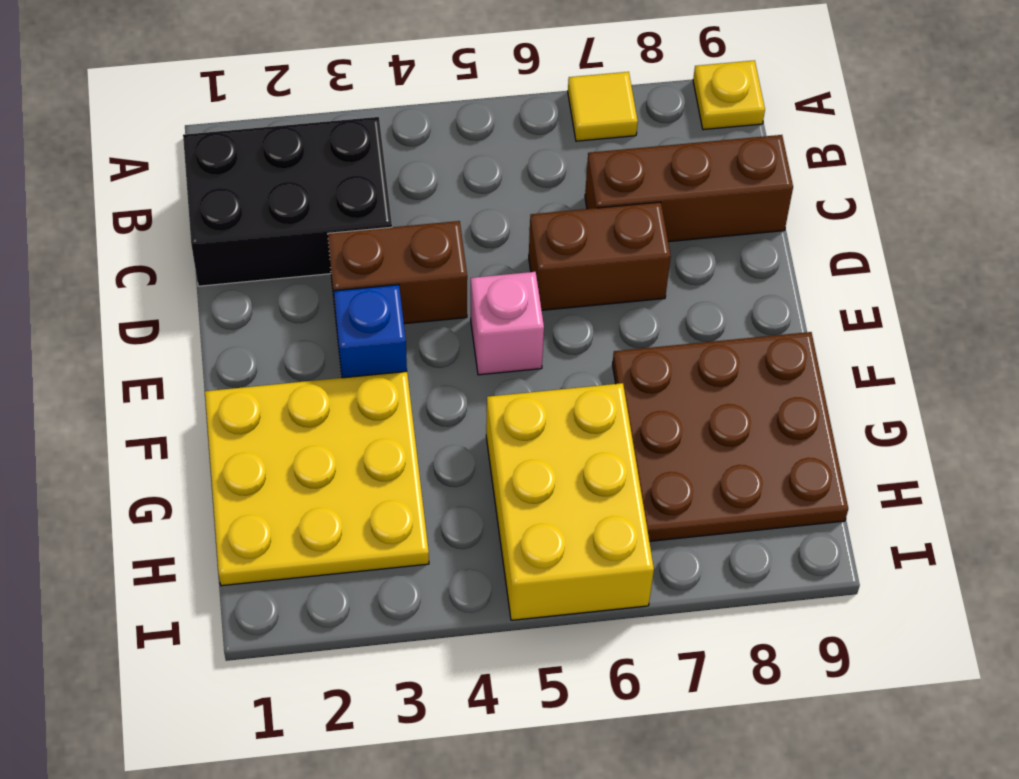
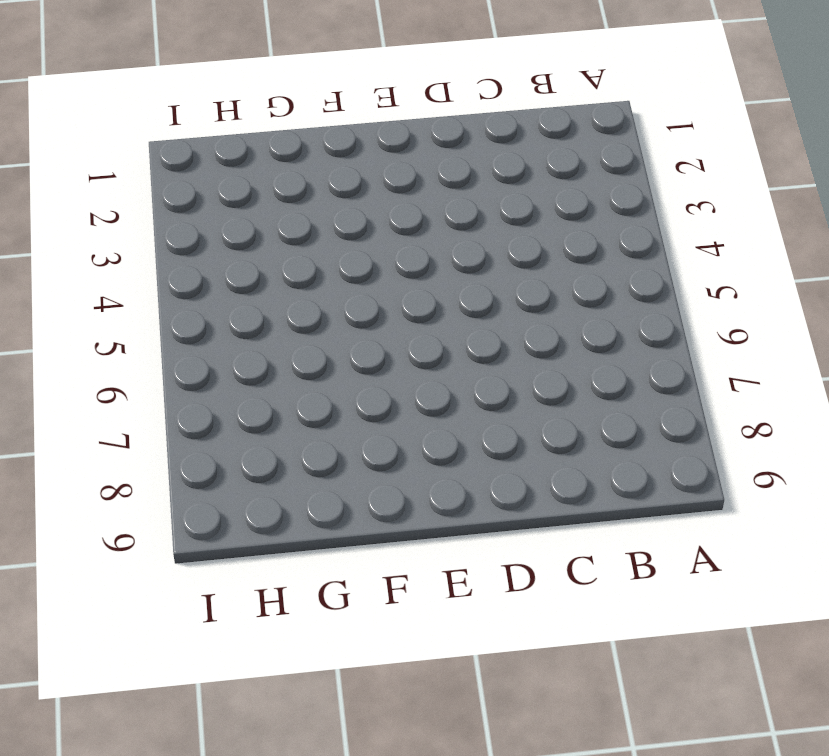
none -> yellow tile A7 level 1
none -> yellow plate A9 level 1

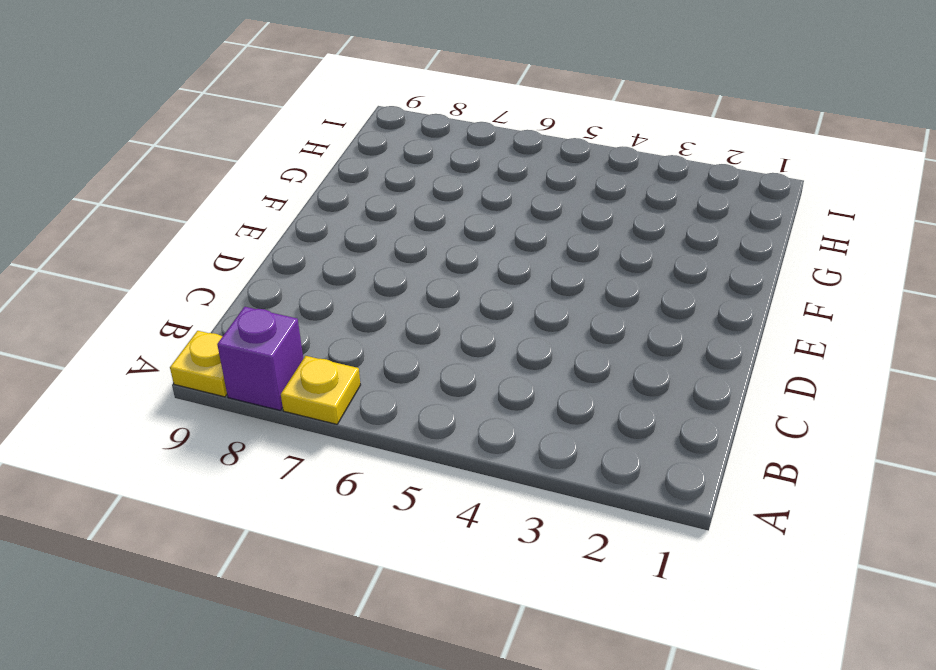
yellow plate A7 level 1 -> yellow tile A7 level 1
purple brick A8 level 1 -> none
none -> black brick B1:C3 level 1
none -> brown brick C7:C9 level 1

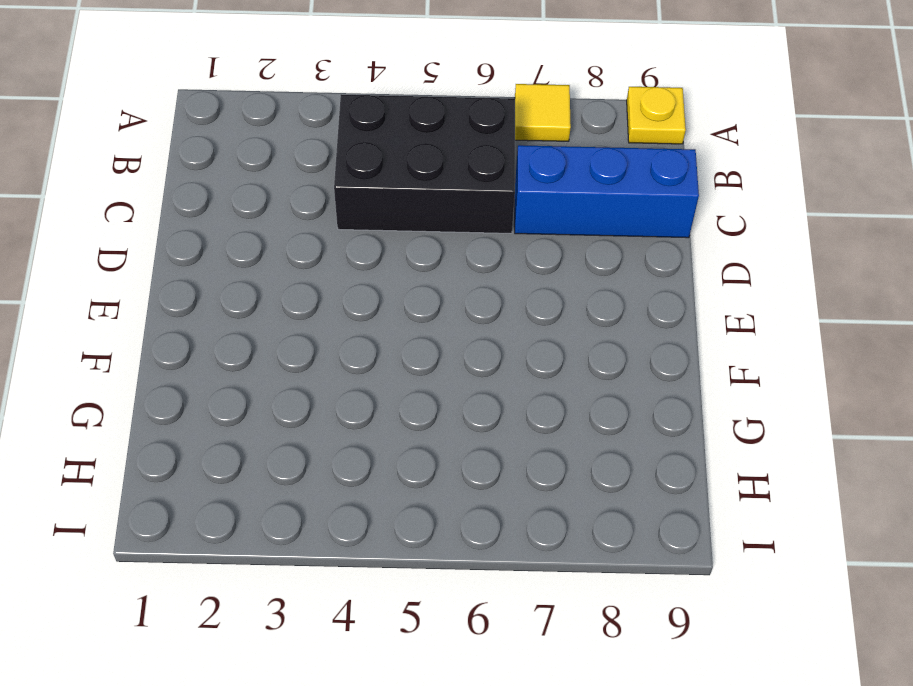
black brick B4:C6 level 1 -> black brick B1:C3 level 1
blue brick C7:C9 level 1 -> brown brick C7:C9 level 1
none -> brown brick D3:D4 level 1
none -> brown brick D6:D7 level 1

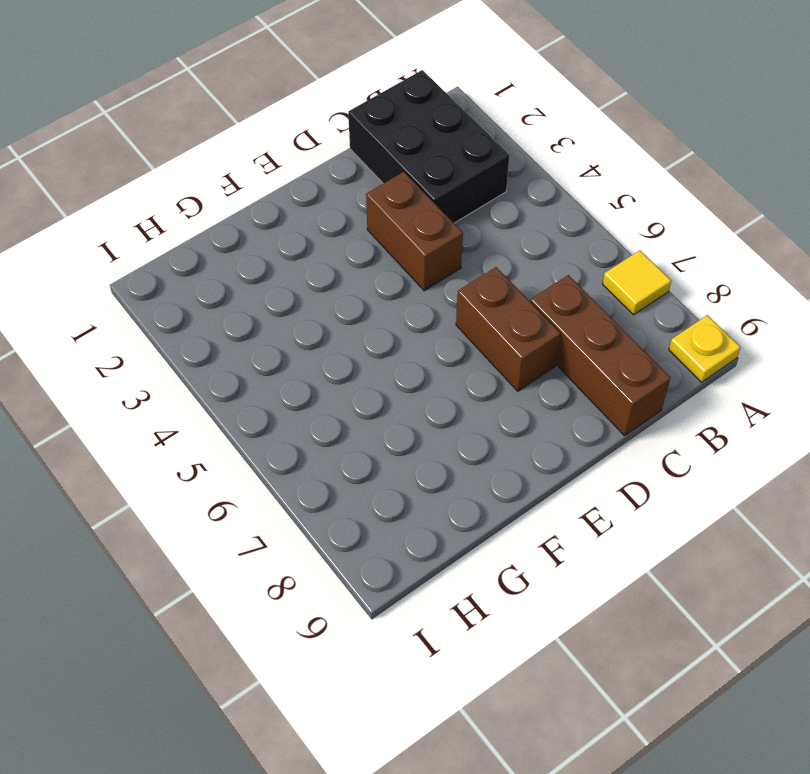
none -> blue brick E3 level 1
none -> pink brick E5 level 1

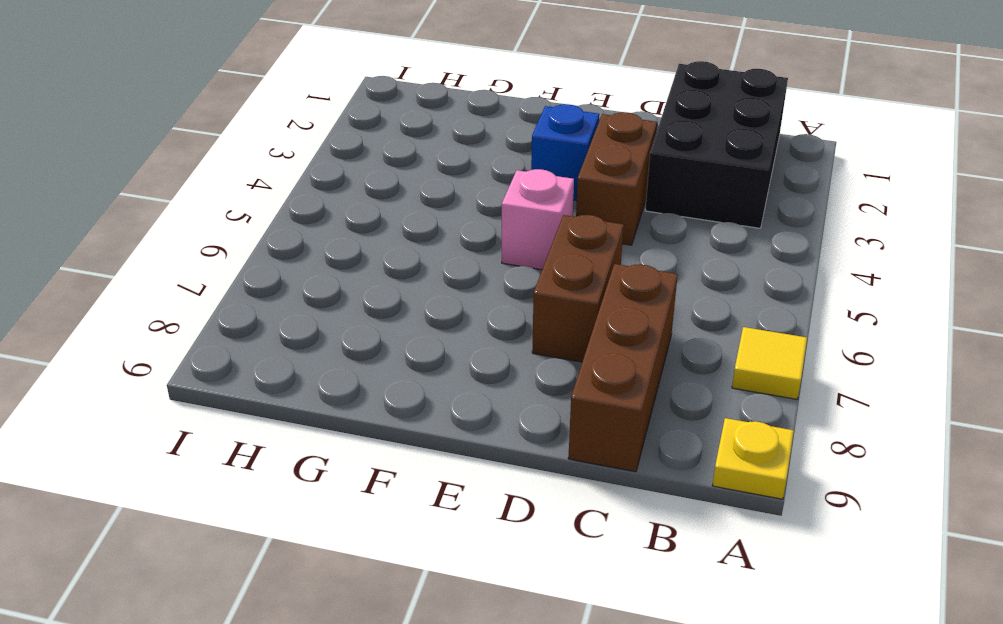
none -> yellow plate F1:H3 level 1
none -> brown plate F7:H9 level 1

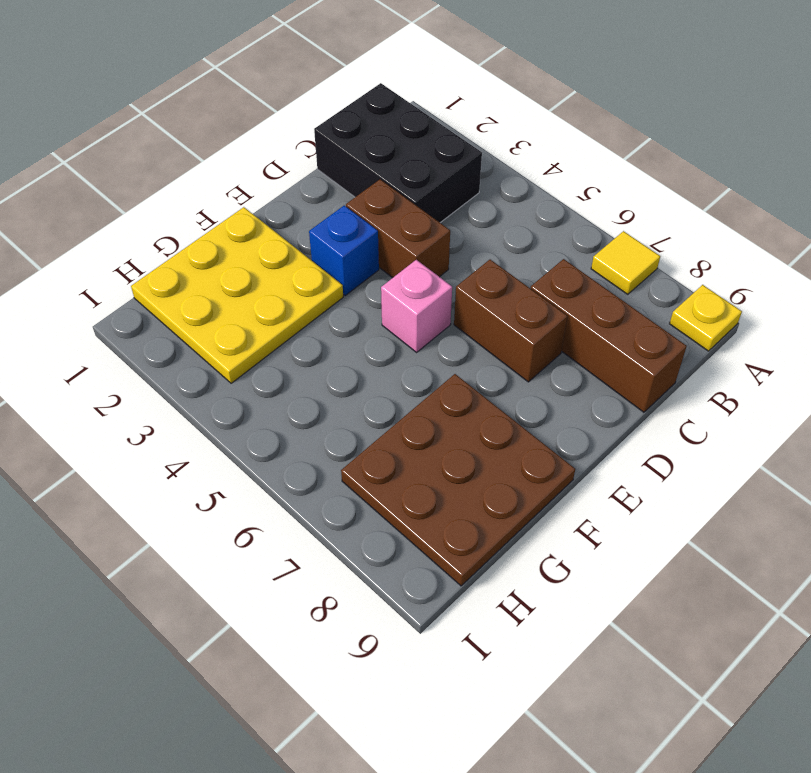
none -> yellow brick G5:I6 level 1

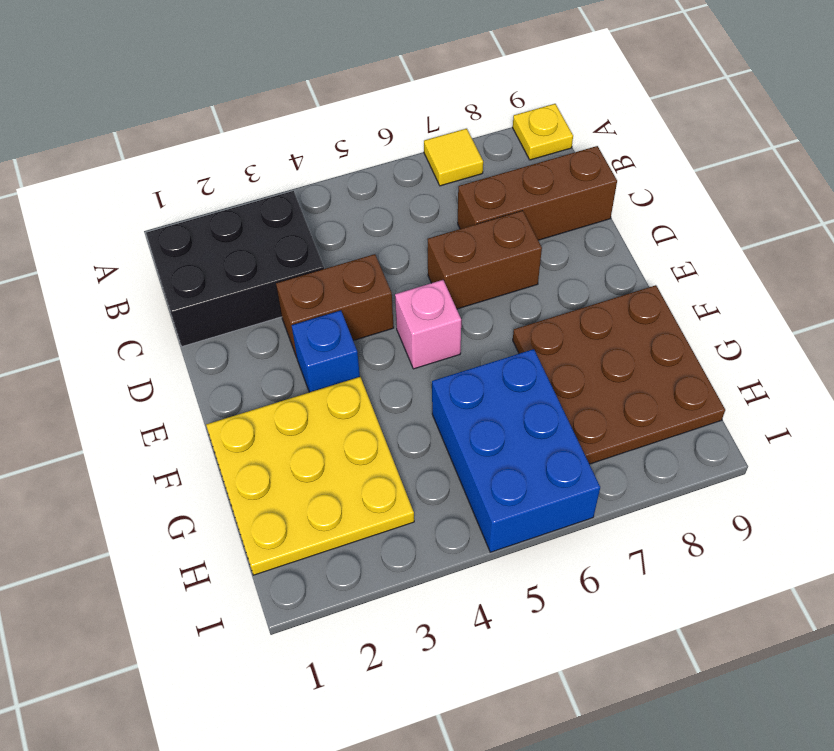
blue brick G5:I6 level 1 -> yellow brick G5:I6 level 1

